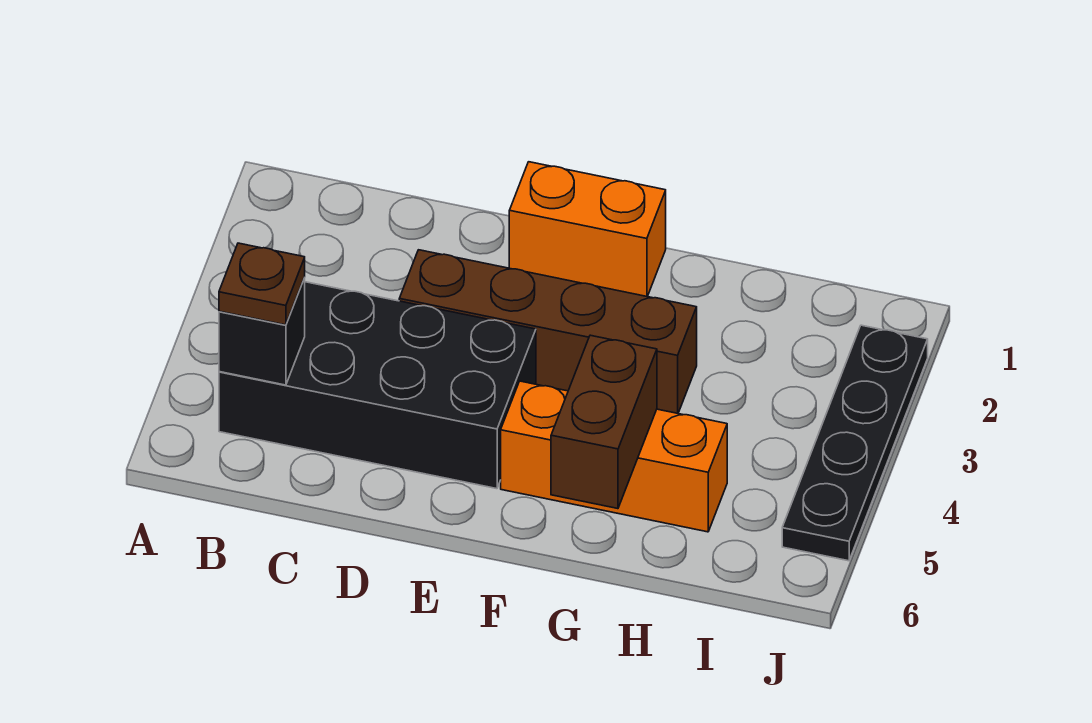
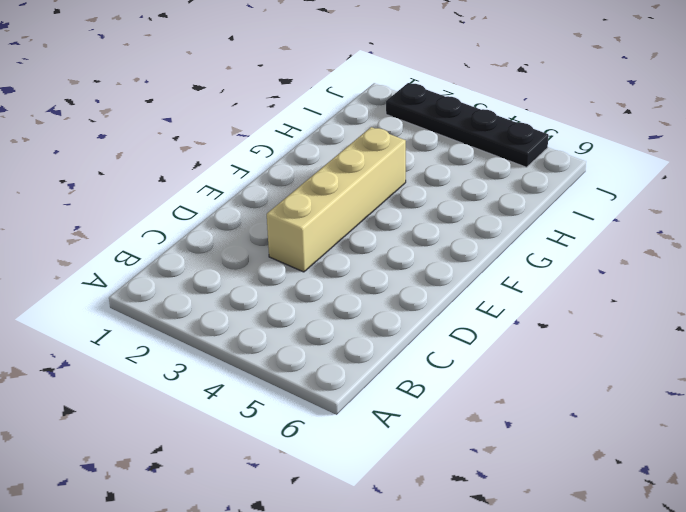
tan brick D3:G3 level 1 -> brown brick D3:G3 level 1
none -> black brick B4:E5 level 1
none -> orange brick E1:F1 level 1

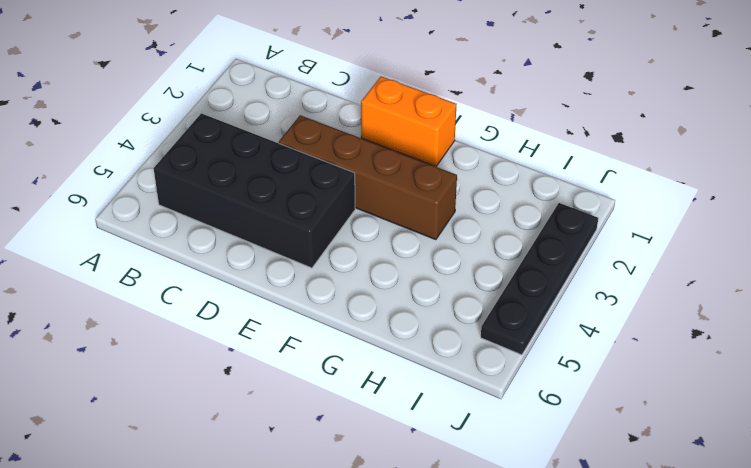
none -> orange brick F5:H5 level 1
none -> black brick B5 level 2

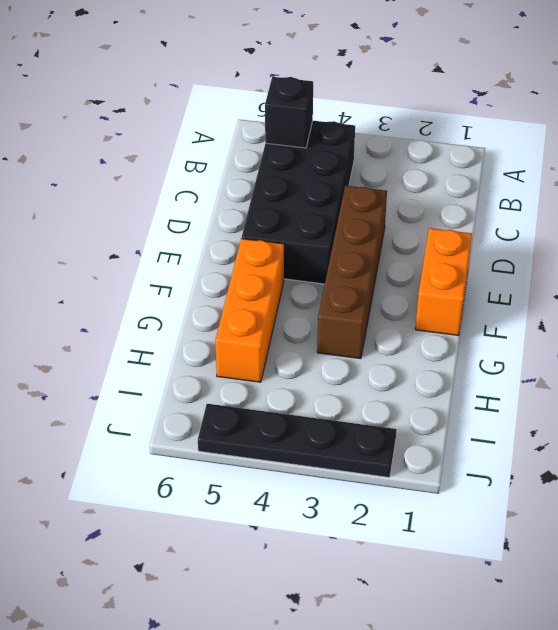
none -> brown brick G5:G6 level 2
none -> brown plate B5 level 3

